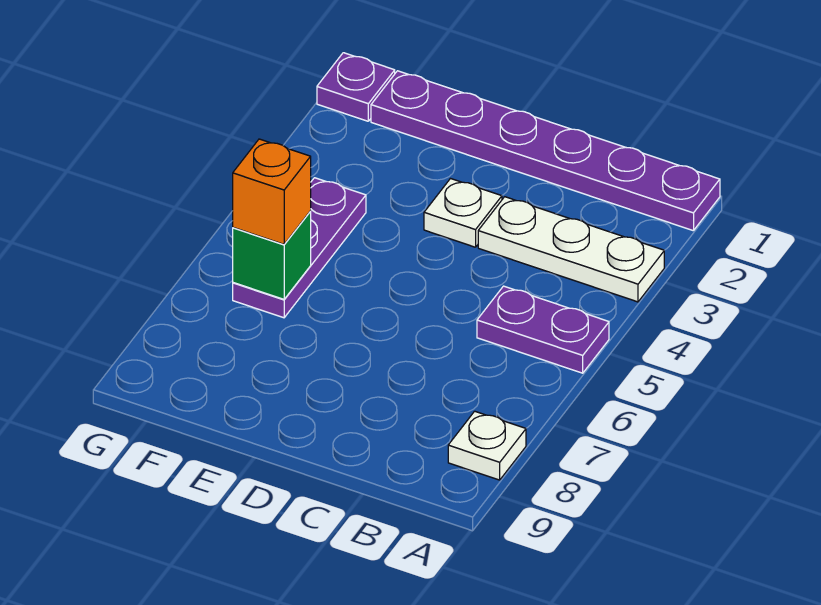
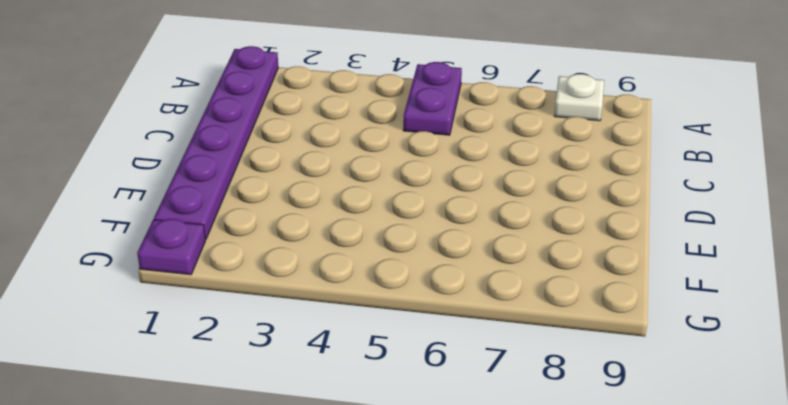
none -> white plate A3:C3 level 1
none -> white plate D3 level 1

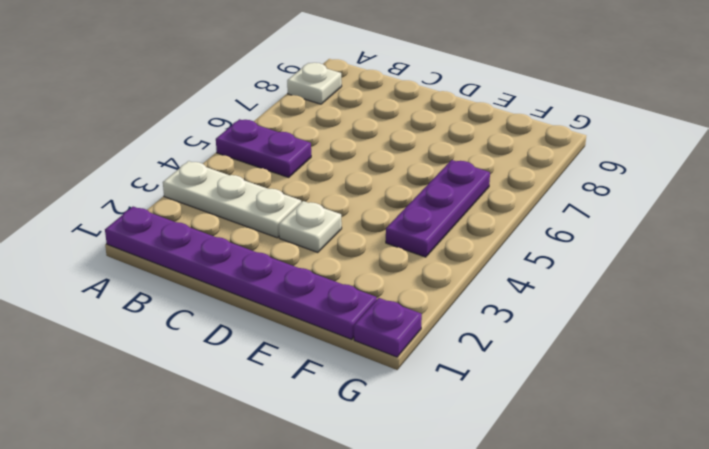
none -> green brick F6 level 2
none -> orange brick F6 level 3

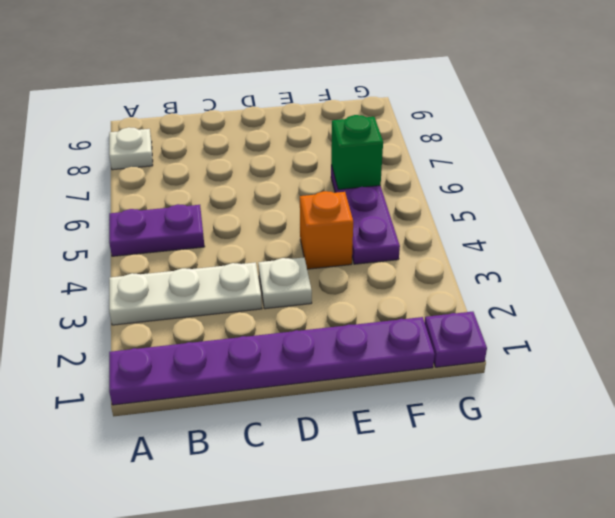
orange brick E4 level 1 -> orange brick F6 level 3

